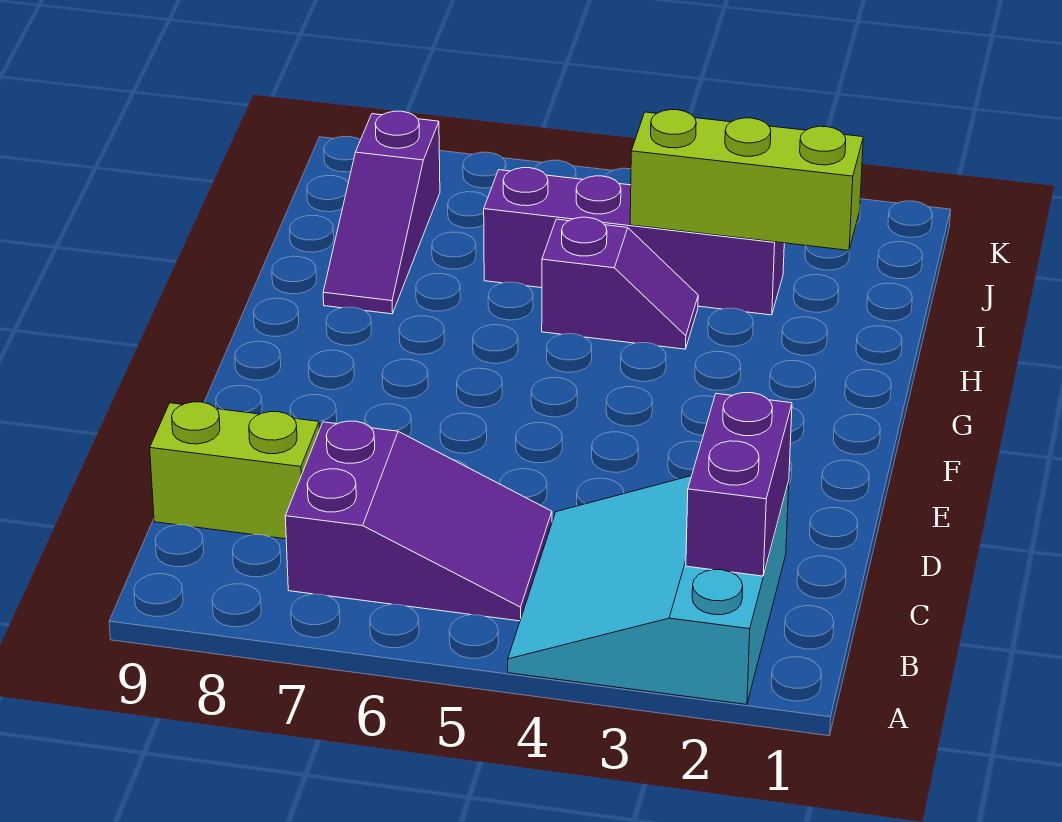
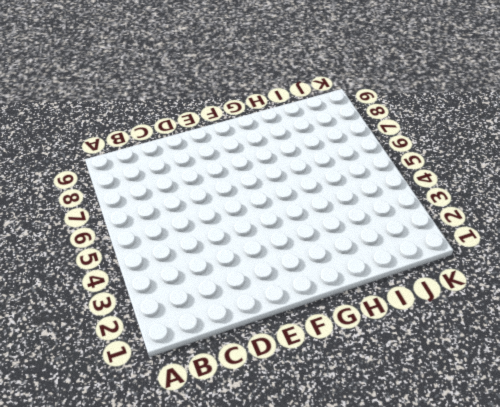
none -> cyan slope A2:C4 level 1 top 2
none -> purple slope B5:C7 level 1 top 7

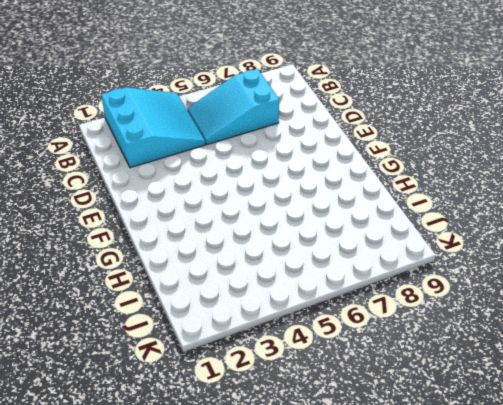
cyan slope B5:C7 level 1 top 7 -> purple slope B5:C7 level 1 top 7
none -> lime brick C8:C9 level 1
none -> purple slope H4:H5 level 1 top 5

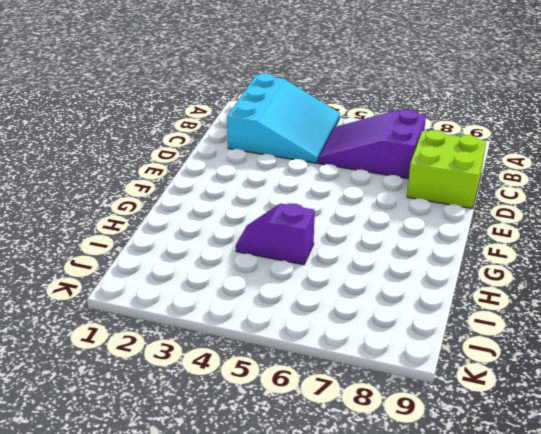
lime brick C8:D9 level 1 -> lime brick C8:C9 level 1
none -> purple slope H8:J8 level 1 top J
none -> purple brick I3:I6 level 1

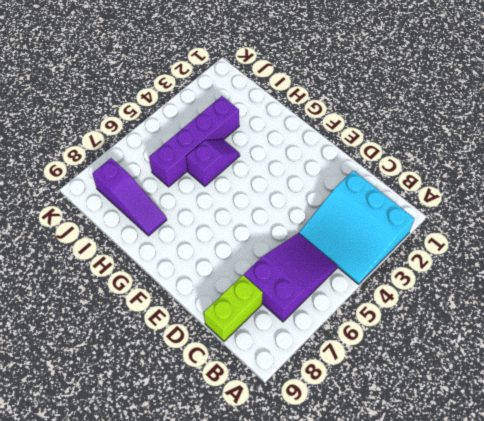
none -> purple brick B2:C2 level 2
none -> lime brick I2:I4 level 2

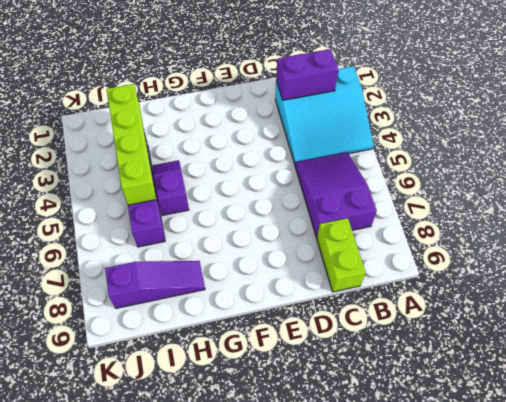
lime brick I2:I5 level 2 -> lime brick I2:I4 level 2

